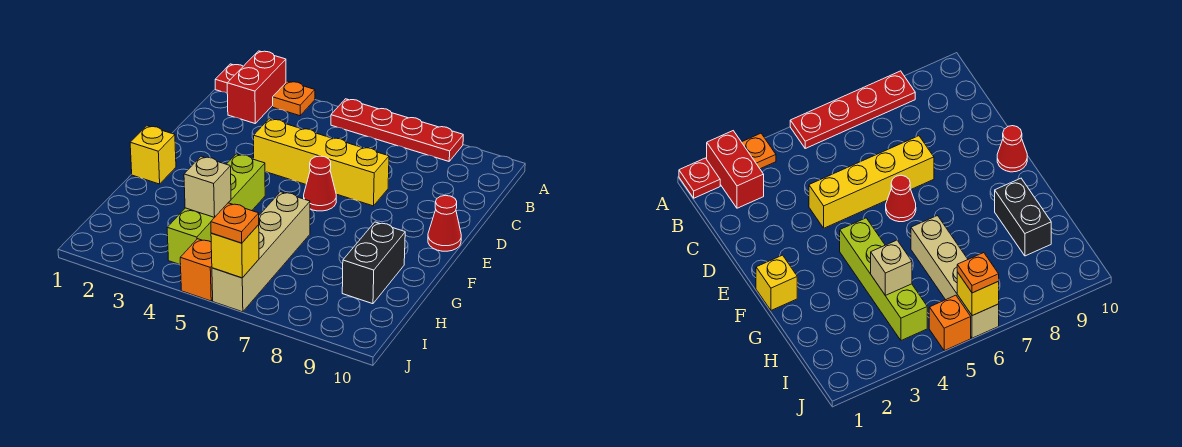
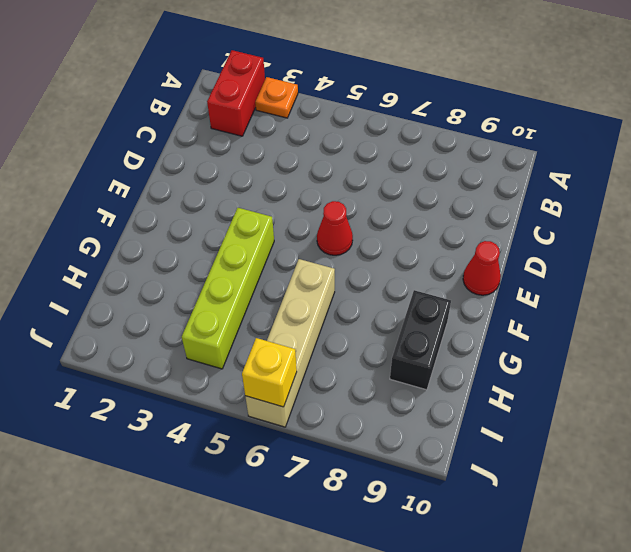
none -> red plate A1 level 1
none -> red plate A5:A8 level 1
none -> yellow brick D4:D7 level 1

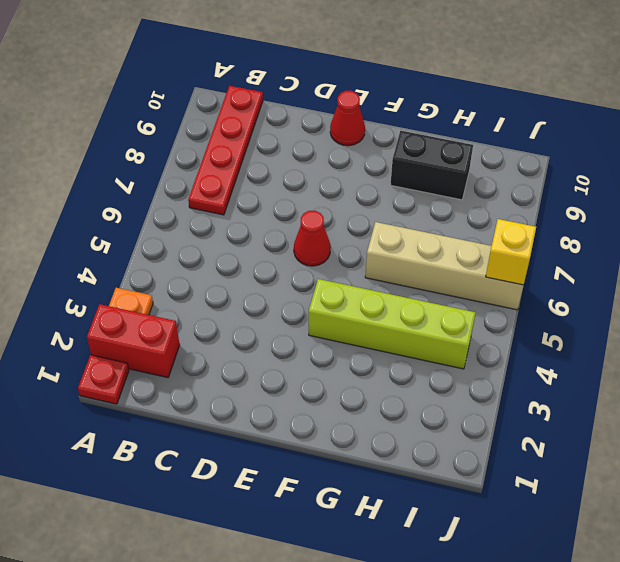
red plate B7:B10 level 1 -> red plate A5:A8 level 1
none -> yellow brick D4:D7 level 1
none -> yellow brick F1 level 1
none -> orange brick J5 level 1

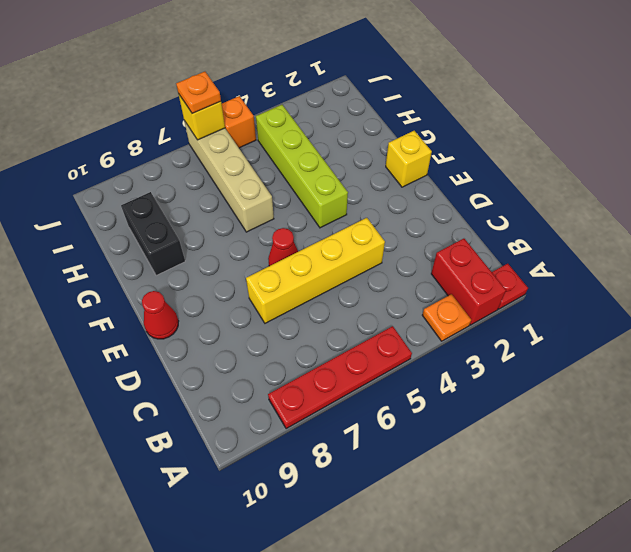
none -> tan brick H4 level 2

